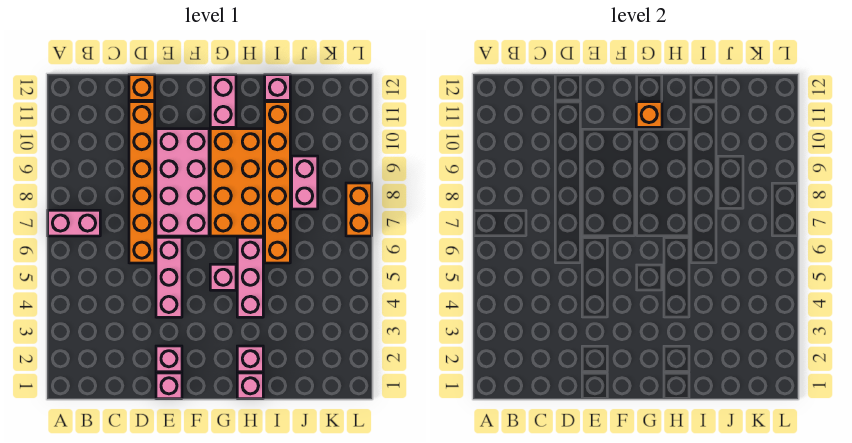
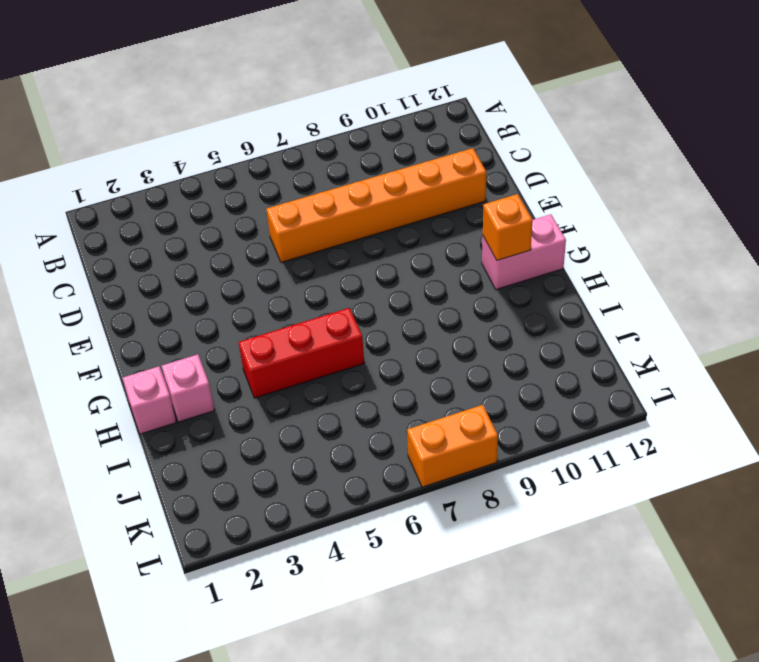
red brick H4:H6 level 1 -> pink brick H4:H6 level 1
none -> pink brick A7:B7 level 1
none -> orange brick D12 level 1
none -> pink brick E1 level 1

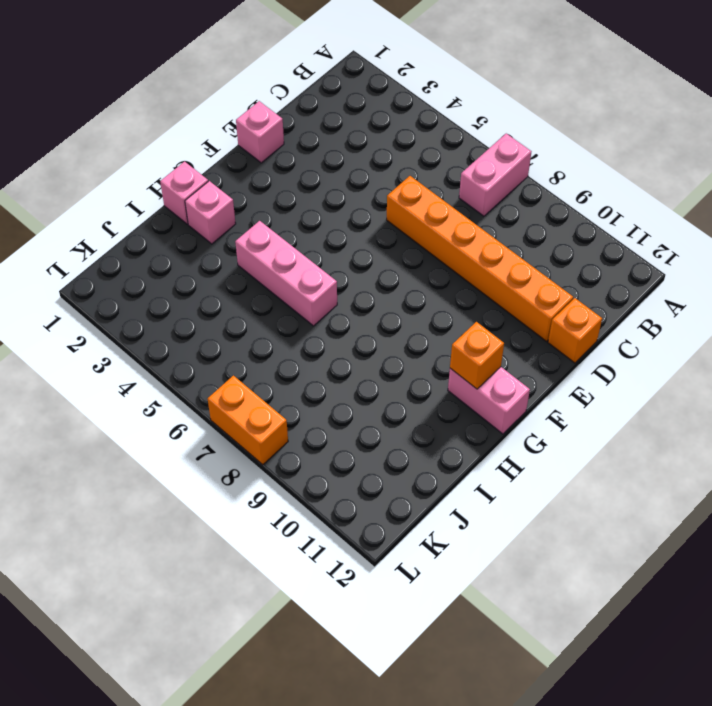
none -> pink brick E2 level 1
none -> pink brick E4:E6 level 1
none -> pink brick E7:F10 level 1

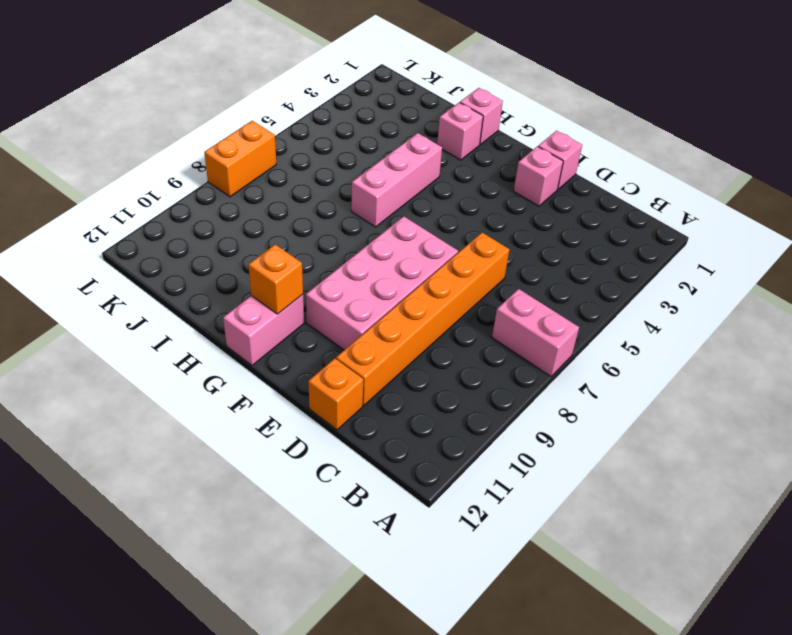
none -> pink brick E4:E6 level 1
none -> pink brick G5 level 1
none -> orange brick G7:H10 level 1

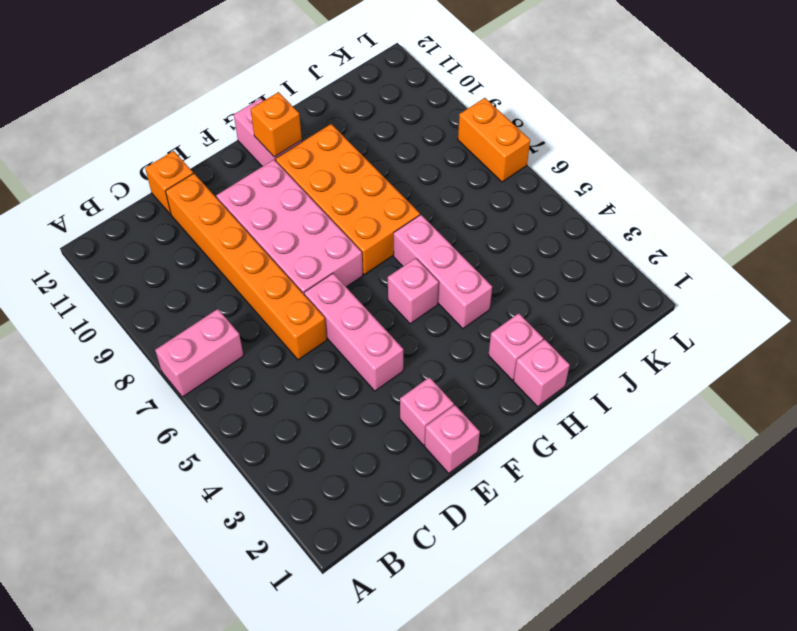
none -> orange brick I6:I11 level 1
none -> pink brick I12 level 1
none -> pink brick J8:J9 level 1

